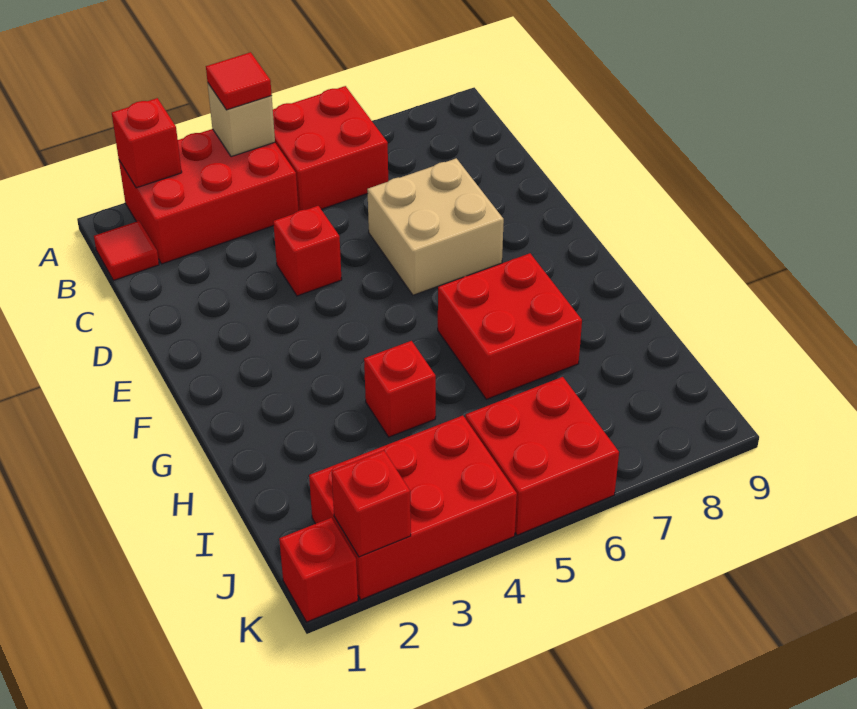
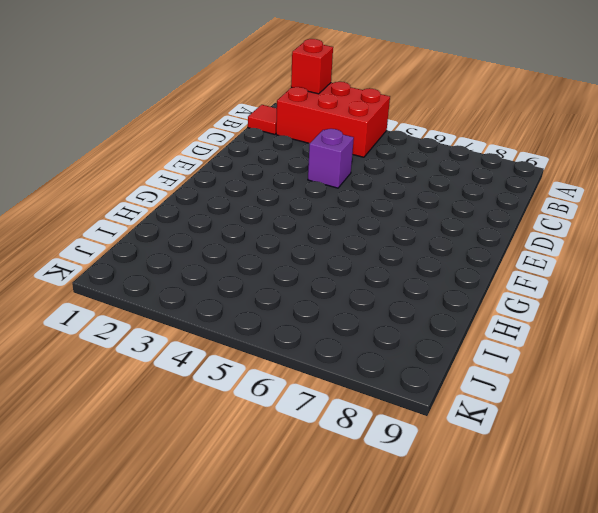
purple brick D4 level 1 -> red brick D4 level 1
none -> red brick A5:B6 level 1
none -> tan brick D6:E7 level 1
none -> red brick G6:H7 level 1

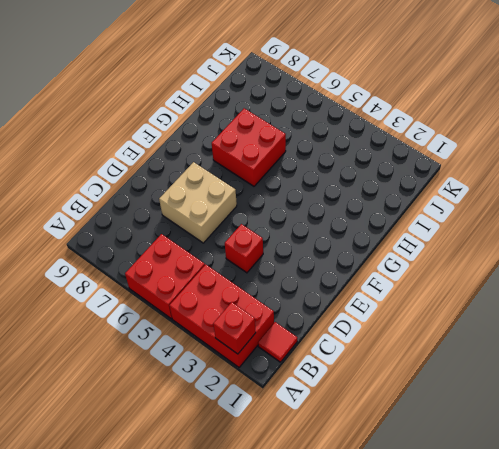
none -> red brick H4 level 1
none -> red brick J2:K4 level 1
none -> red brick J5:K6 level 1

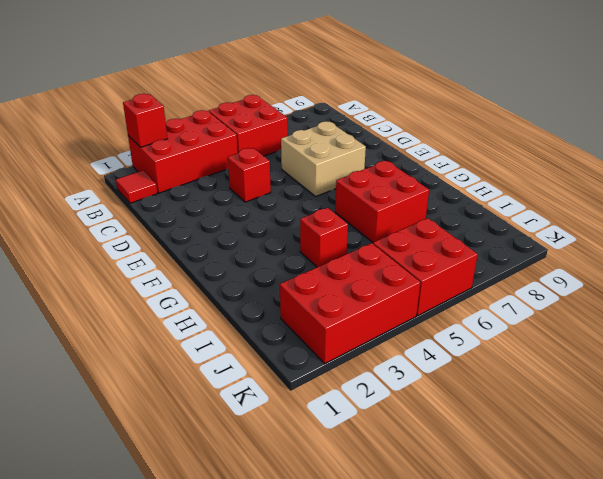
none -> red brick K1 level 1
none -> tan brick A4 level 2
none -> red brick K2 level 2

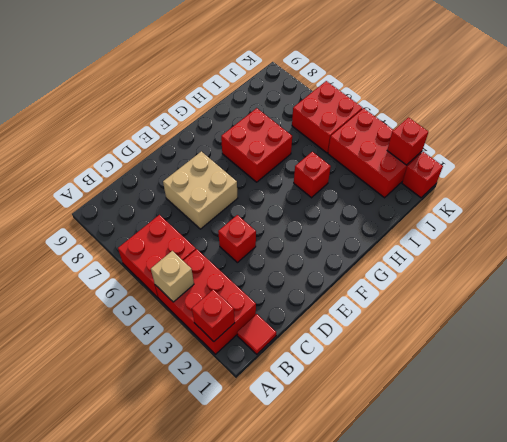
none -> red tile A4 level 3

